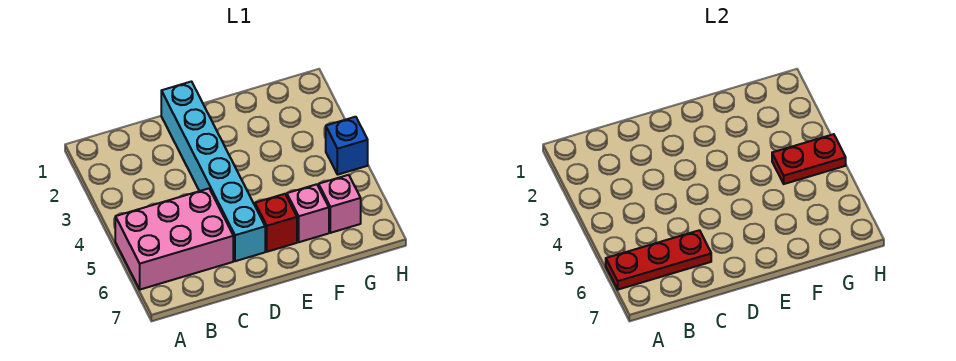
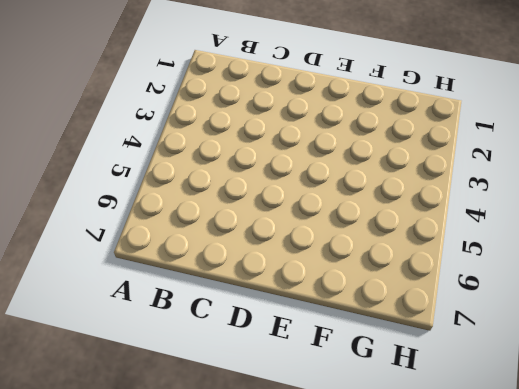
none -> pink brick A5:C6 level 1
none -> cyan brick D1:D6 level 1

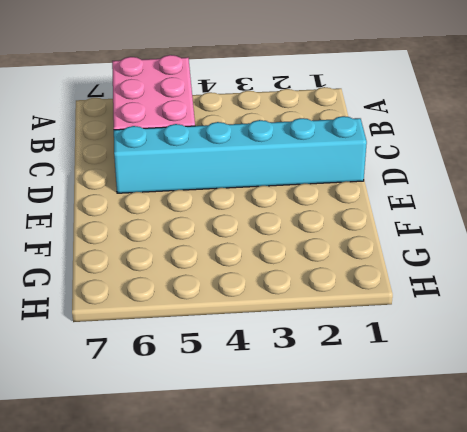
none -> red brick E6 level 1
none -> pink brick F6 level 1

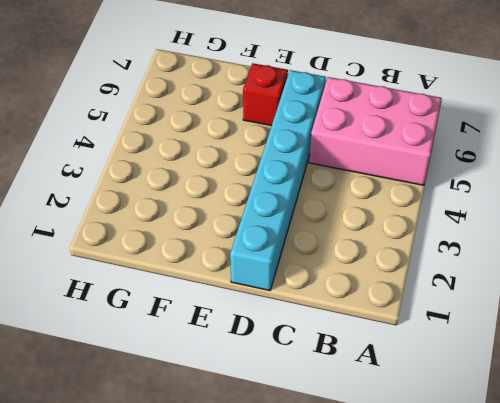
none -> pink brick F6 level 1
none -> pink brick G6 level 1

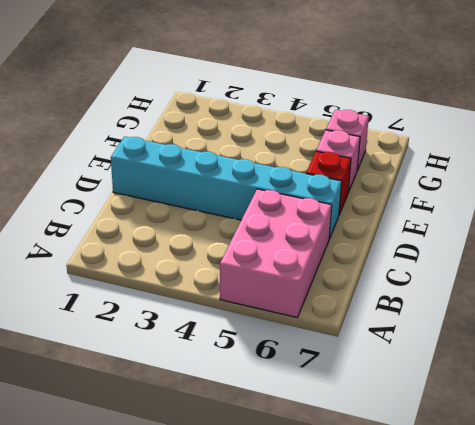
none -> blue brick H4 level 1
none -> red plate A6:C6 level 2

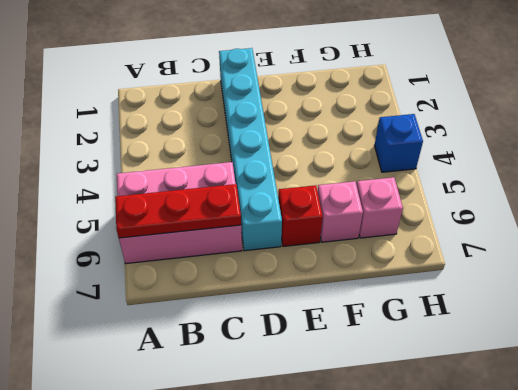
none -> red plate G4:H4 level 2

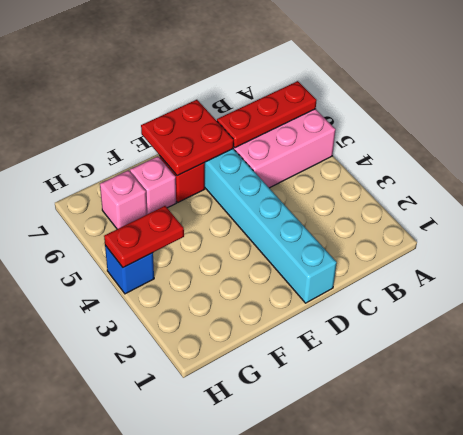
red plate D6:E7 level 2 -> none

